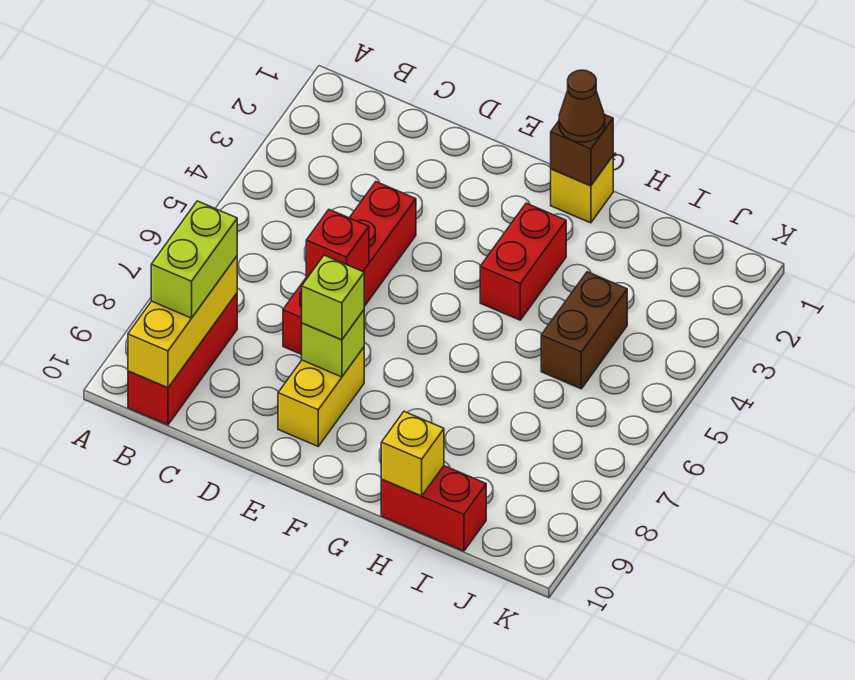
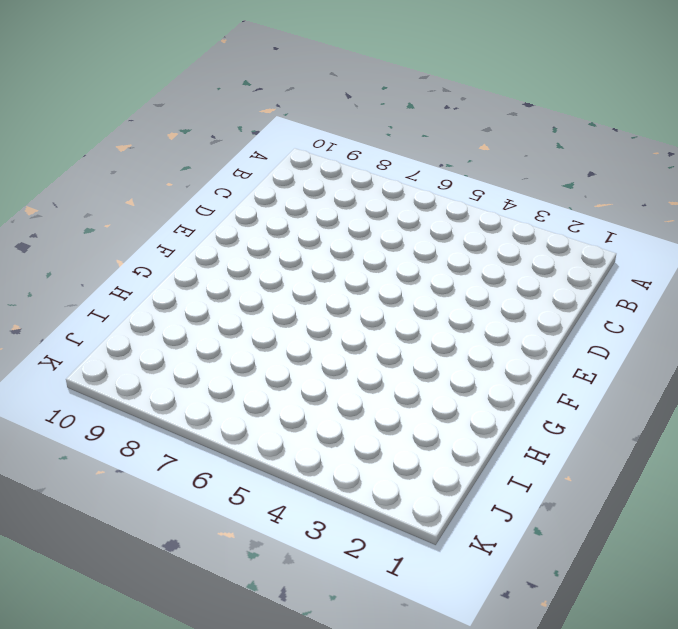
none -> red brick B8:B10 level 1
none -> red brick D4:D7 level 1
none -> yellow brick E8:E9 level 1

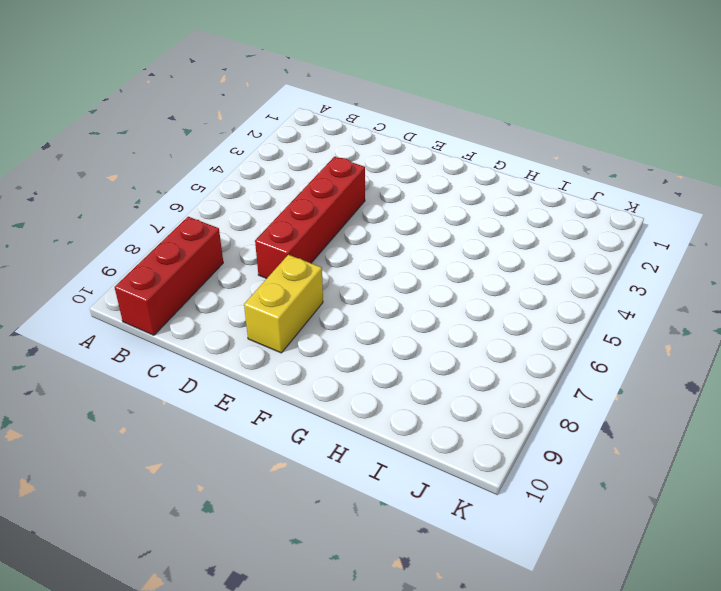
none -> yellow brick G1 level 1
none -> red brick G3:G4 level 1
none -> red brick H10:I10 level 1

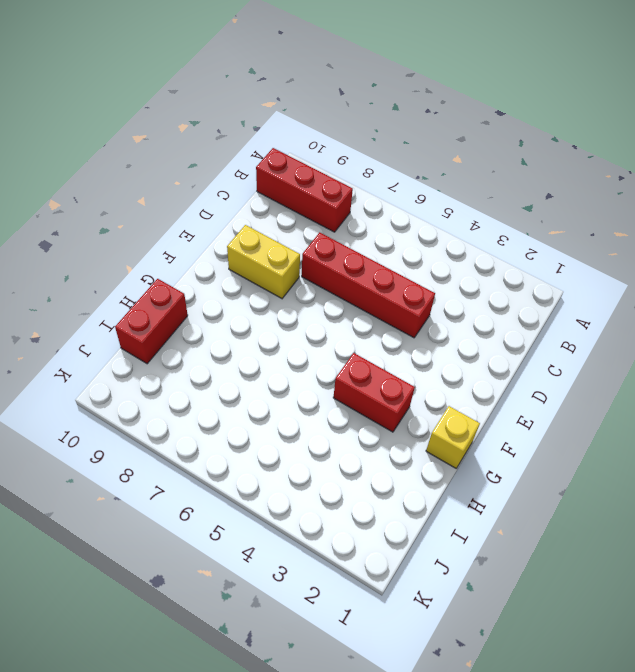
none -> brown brick I4:I5 level 1
none -> yellow brick B8:B10 level 2
none -> red brick D6 level 2

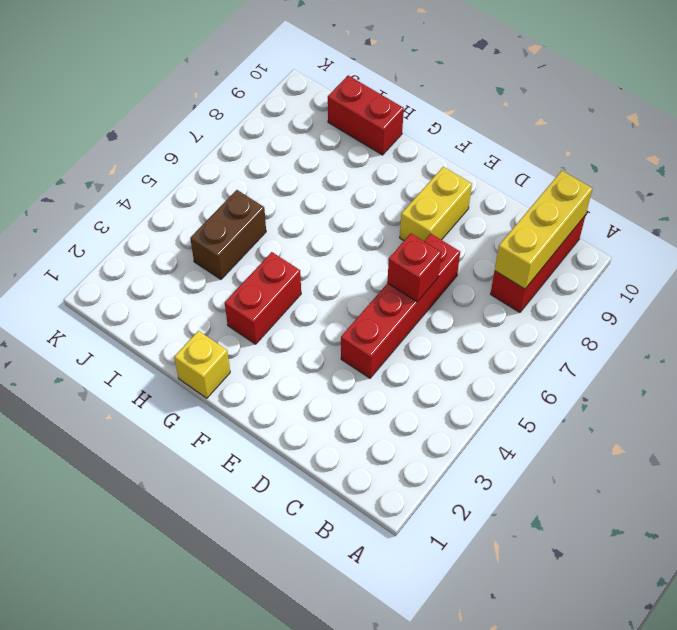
none -> lime brick E8 level 2
none -> brown brick G1 level 2
none -> yellow brick H10 level 2

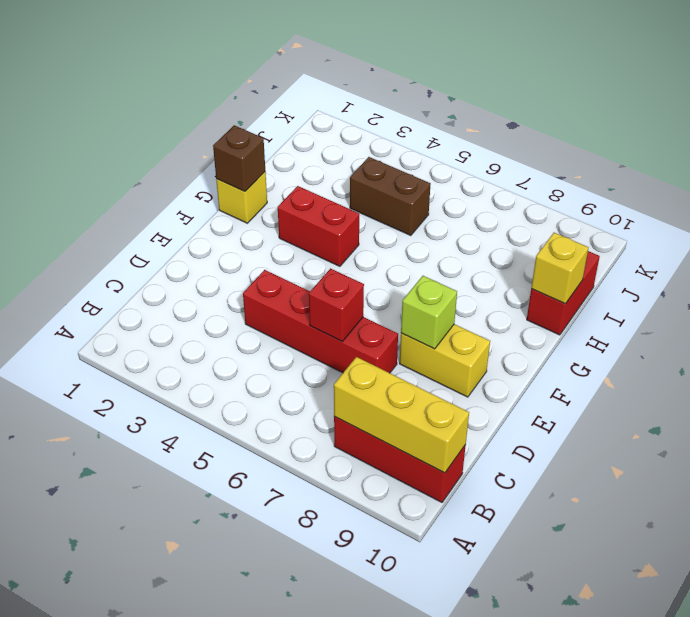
none -> lime brick B8:B9 level 3
none -> lime brick E8 level 3
none -> brown cone G1 level 3

